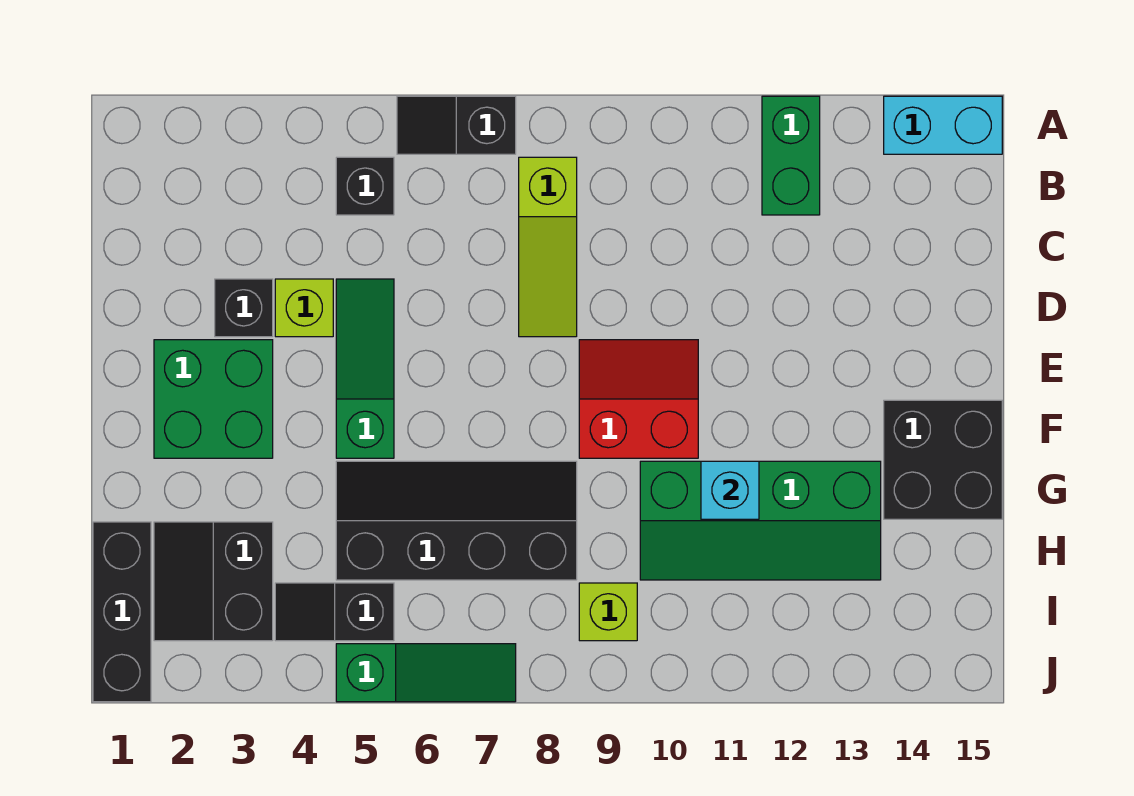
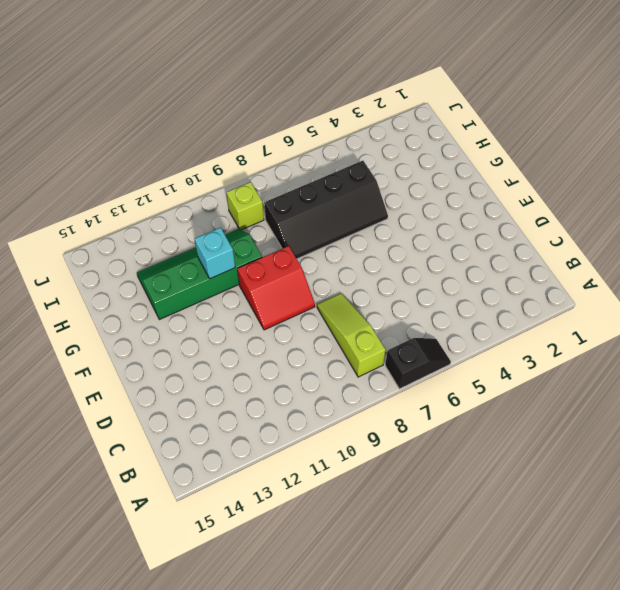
none -> green brick A12:B12 level 1
none -> cyan brick A14:A15 level 1
none -> black brick B5 level 1

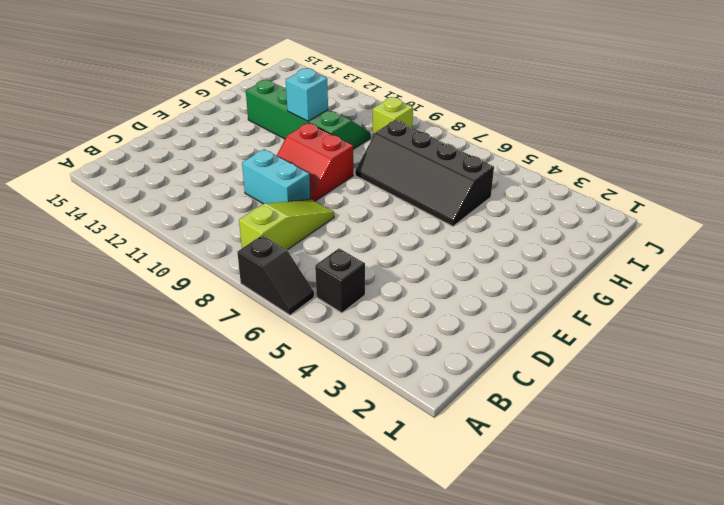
cyan brick D9:D10 level 1 -> cyan brick A14:A15 level 1
none -> green brick A12:B12 level 1
none -> black brick D3 level 1
none -> lime brick D4 level 1

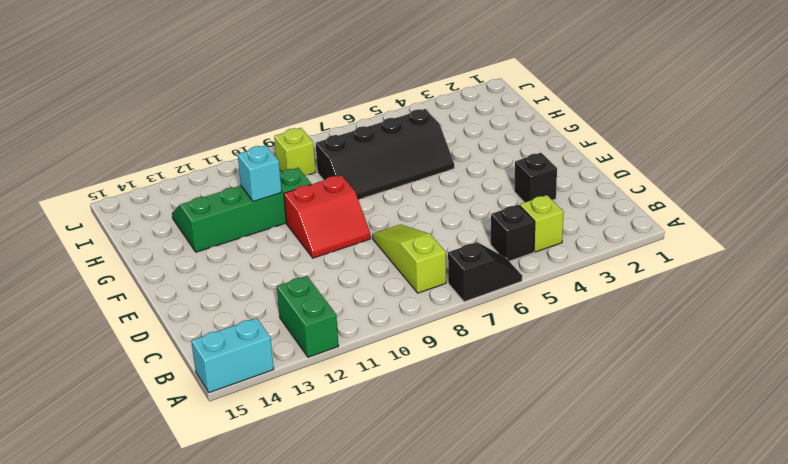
lime brick B4 level 1 -> lime brick D4 level 1
none -> green slope D5:F5 level 1 top F
none -> green brick E2:F3 level 1
none -> black brick F14:G15 level 1

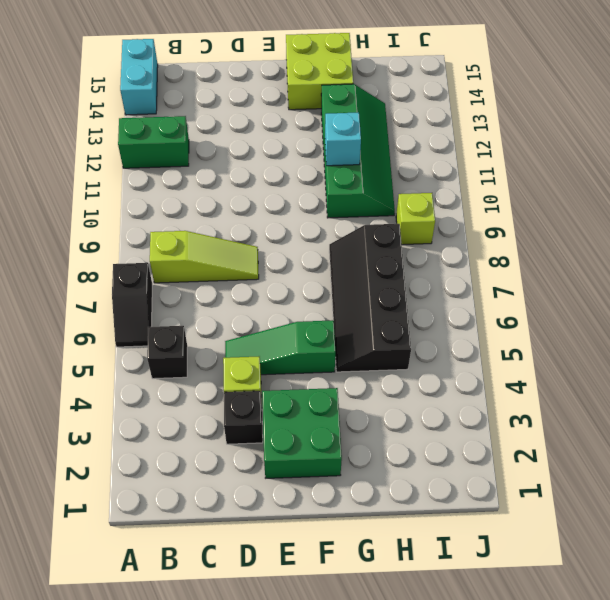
lime brick F14:G15 level 1 -> black brick F14:G15 level 1
none -> red slope E9:F10 level 1 top F
none -> black brick H1:J1 level 1
none -> black slope H2:I3 level 1 top 3

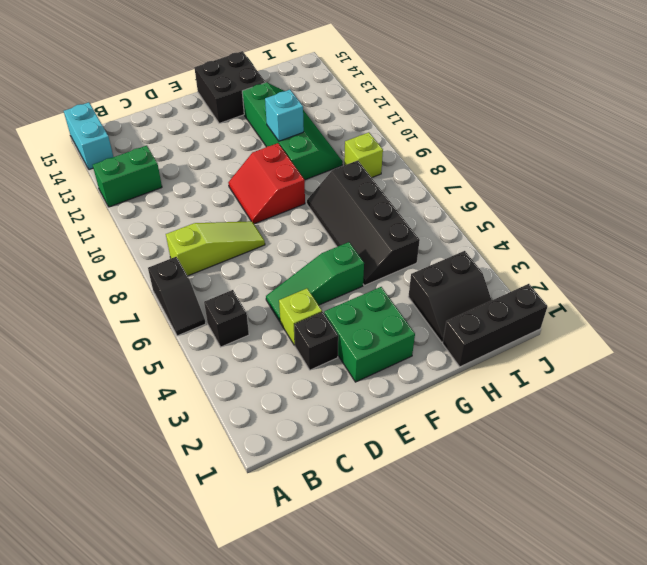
none -> black slope I4:I5 level 1 top 5
none -> green slope J5:J7 level 1 top 5

